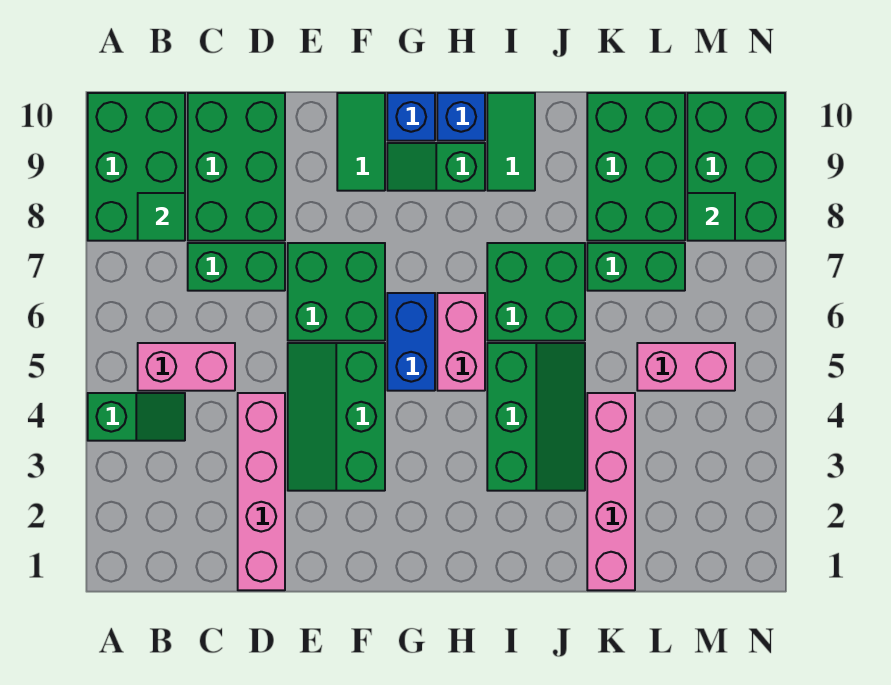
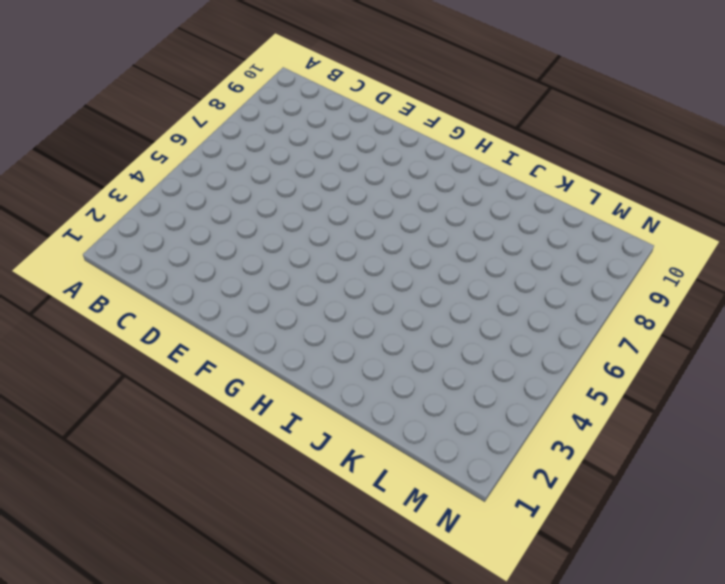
none -> green slope A4:B4 level 1 top A
none -> green brick A8:B10 level 1
none -> pink brick B5:C5 level 1

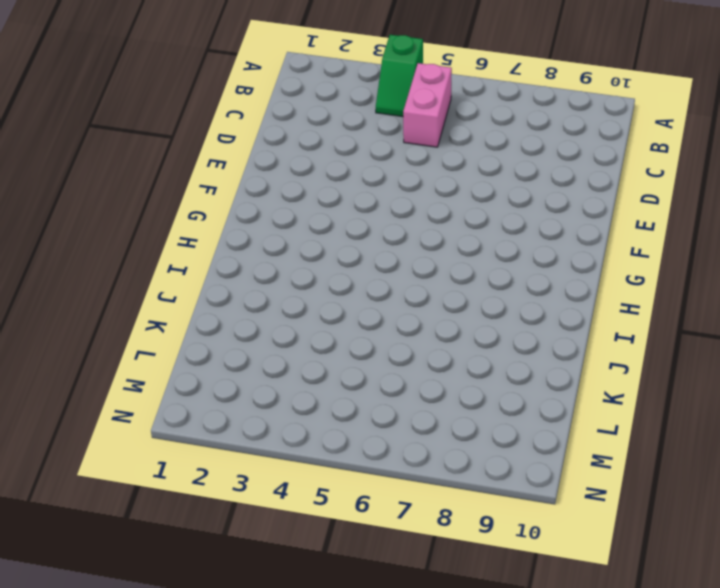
none -> green brick A8:B10 level 1
none -> green brick C7:D7 level 1
none -> green brick C8:D10 level 1

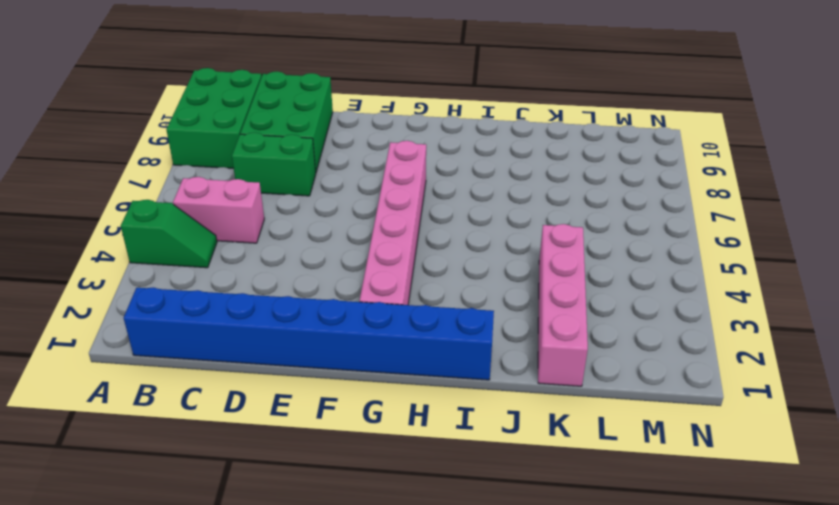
blue brick B1:I1 level 1 -> pink brick D1:D4 level 1
pink brick G2:G7 level 1 -> blue brick G5:G6 level 1
none -> green slope E3:F5 level 1 top F
none -> green brick E6:F7 level 1
none -> green tile F9:F10 level 1

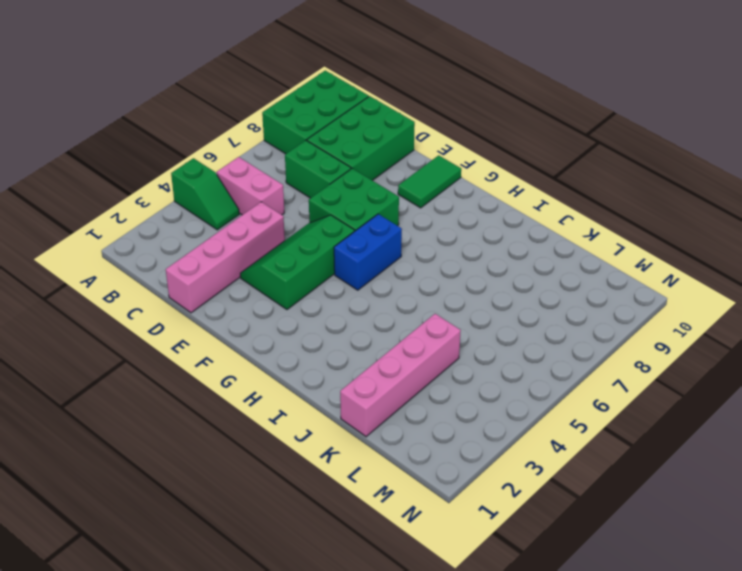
none -> green slope G9:H9 level 1 top H
none -> blue brick G10 level 1
none -> pink brick H5:H6 level 1

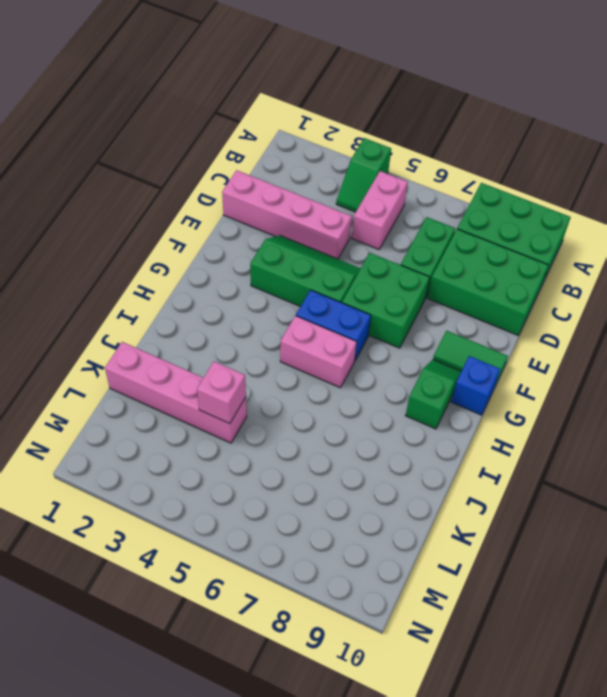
pink brick K4 level 2 -> none
none -> blue brick H10 level 1
none -> green slope I3:J5 level 1 top I
none -> green brick I6:J7 level 1

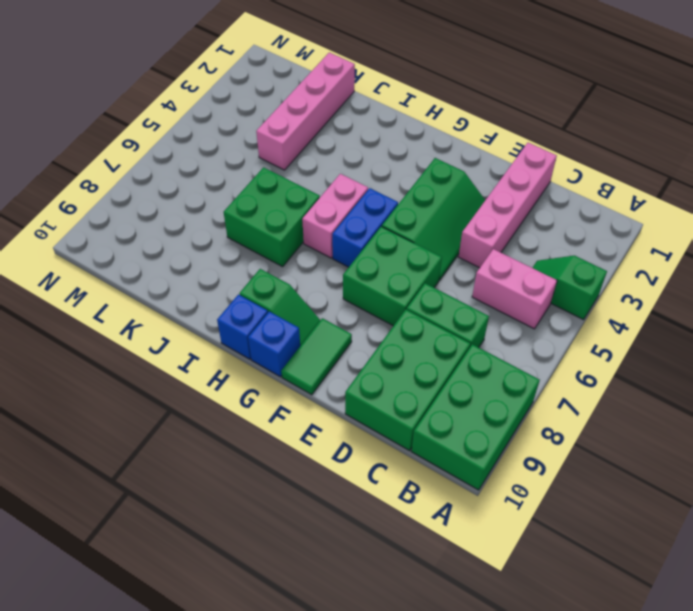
none -> green slope I3:J5 level 1 top I
none -> green tile I9:I10 level 1
none -> green brick K7:L7 level 1

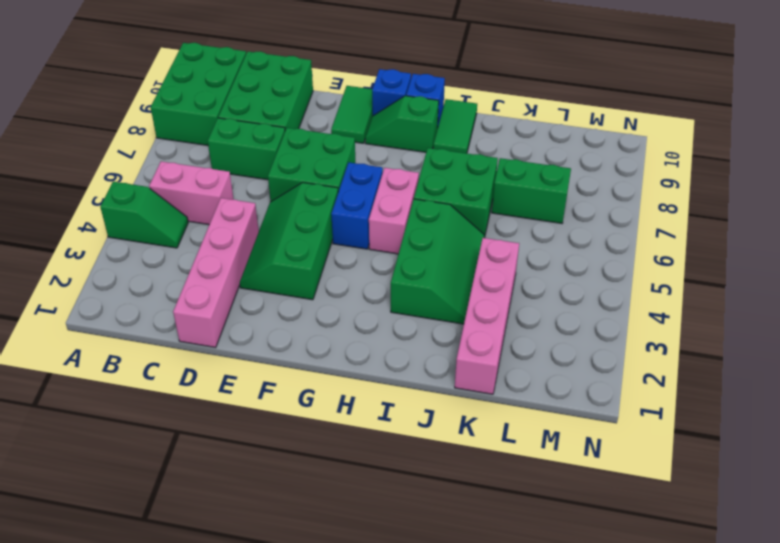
none -> green brick K8:L10 level 1
none -> pink brick L5:M5 level 1
none -> green brick M8:N10 level 1

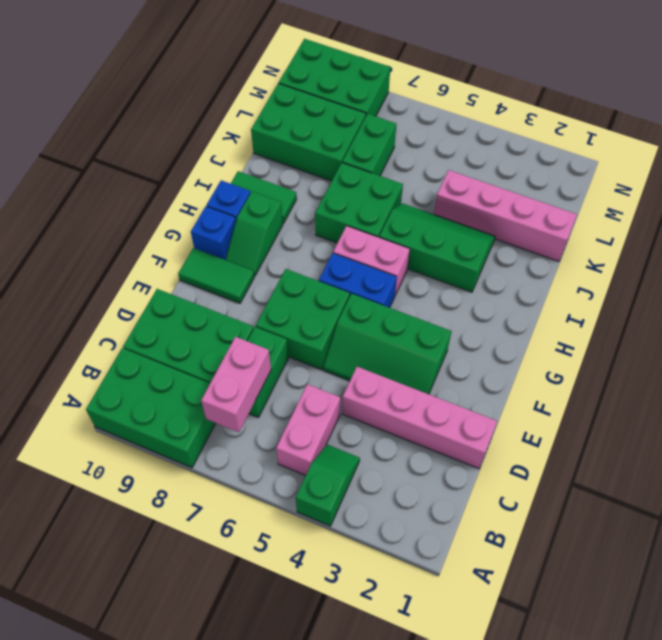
pink brick B7:C7 level 2 -> pink brick L5:M5 level 1
none -> green tile B8 level 2
none -> green tile M8 level 2

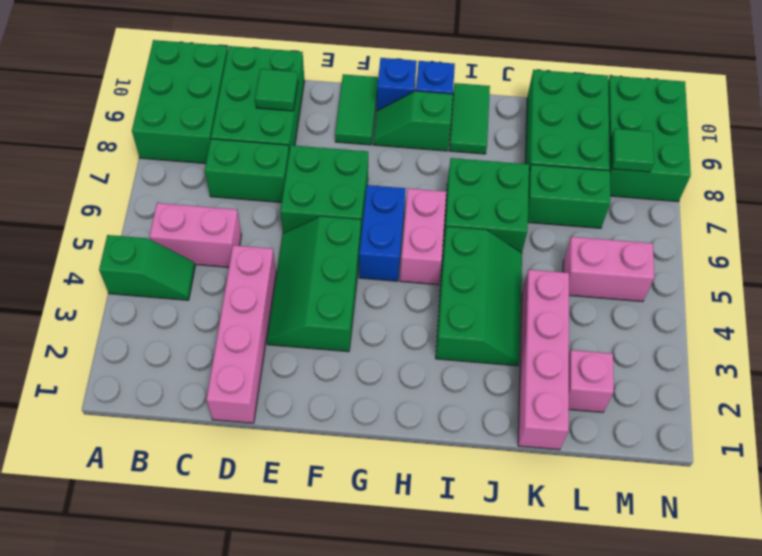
green tile D9 level 2 -> green tile B8 level 2
pink brick L2 level 1 -> none

